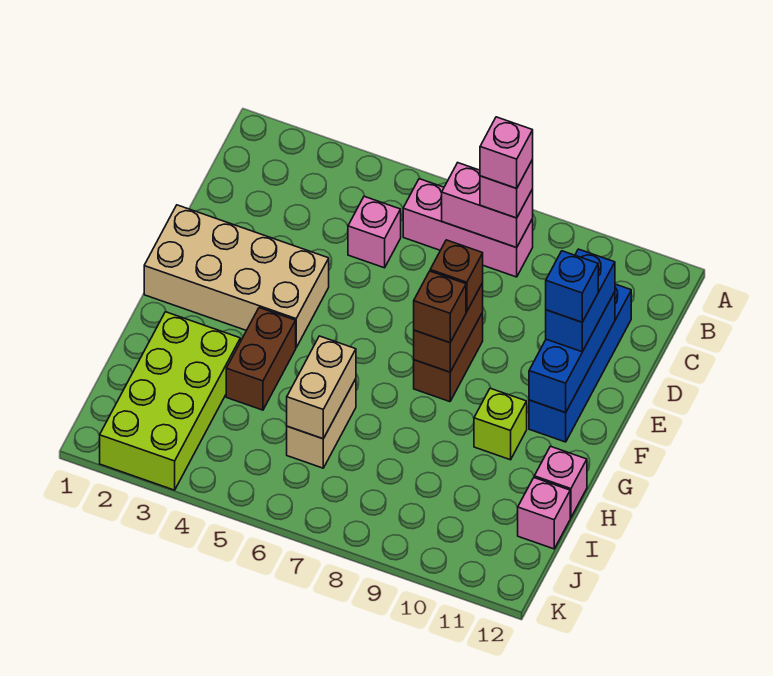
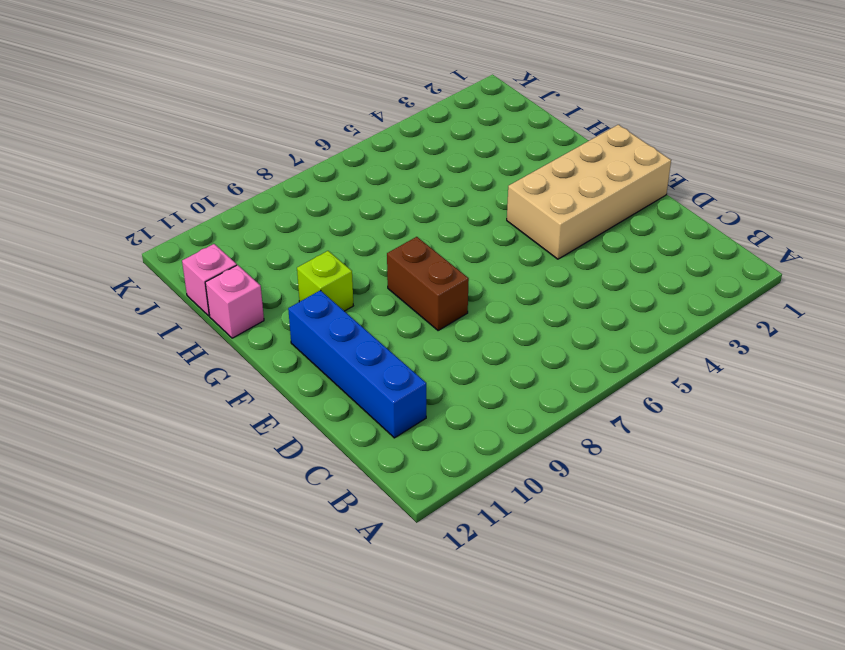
none -> pink brick B6:B8 level 1
none -> pink brick C5 level 1
none -> brown brick G4:H4 level 1

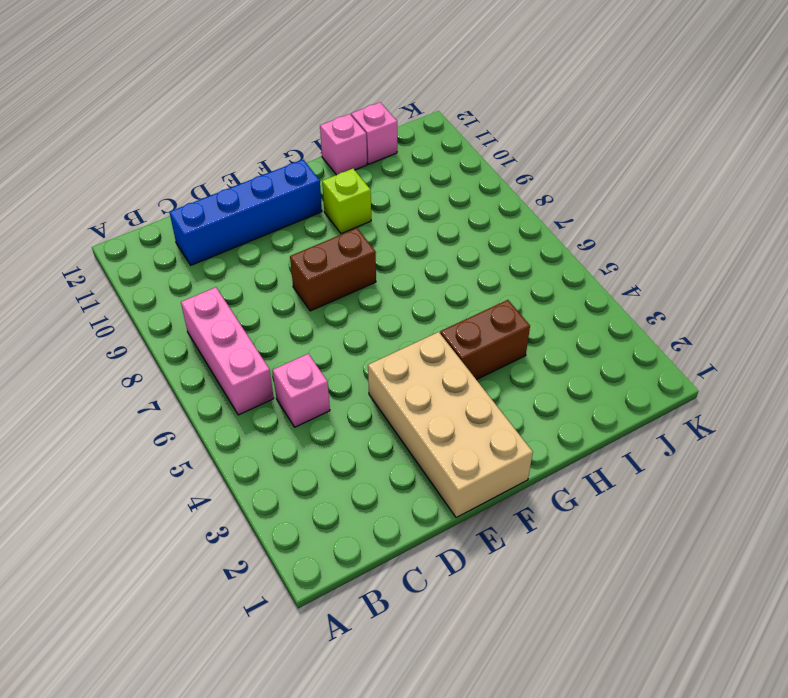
none -> lime brick H2:K3 level 1
none -> tan brick H6:I6 level 1
none -> pink brick B7:B8 level 2

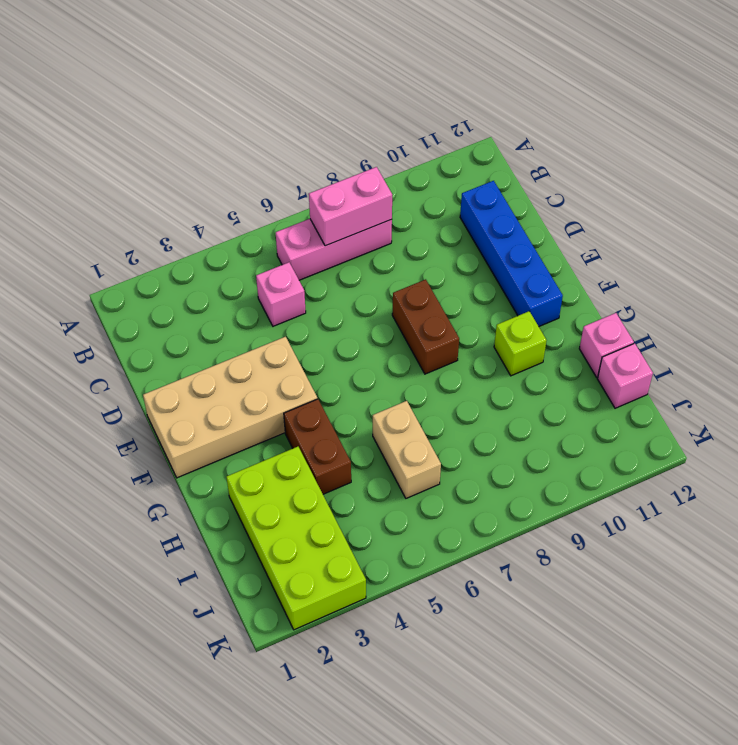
none -> blue brick D11:F11 level 2
none -> brown brick E8:F8 level 2
none -> tan brick H6:I6 level 2

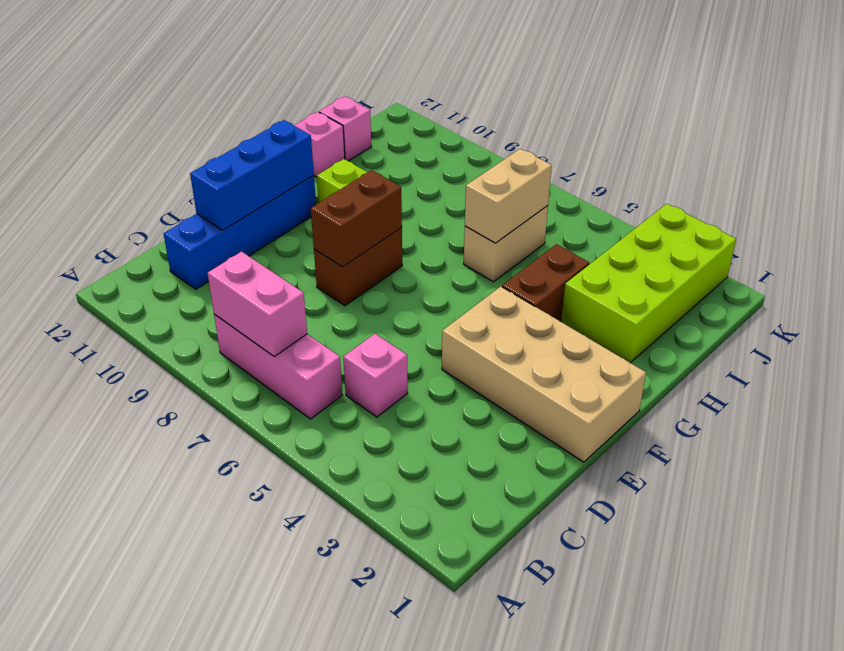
none -> pink brick B8 level 3
none -> blue brick D11:E11 level 3
none -> brown brick E8 level 3

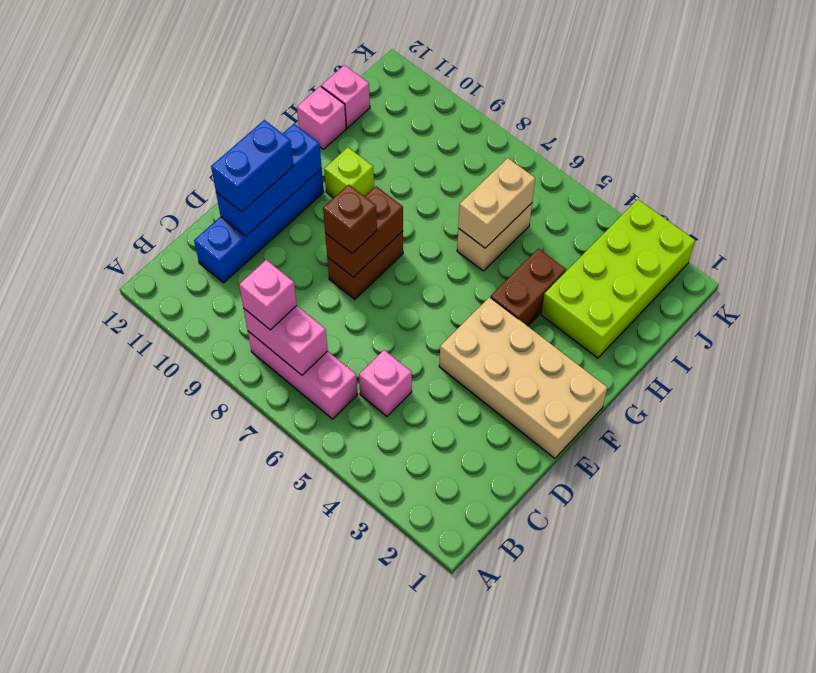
none -> brown brick F8 level 3
none -> pink brick B8 level 4
none -> blue brick E11 level 4

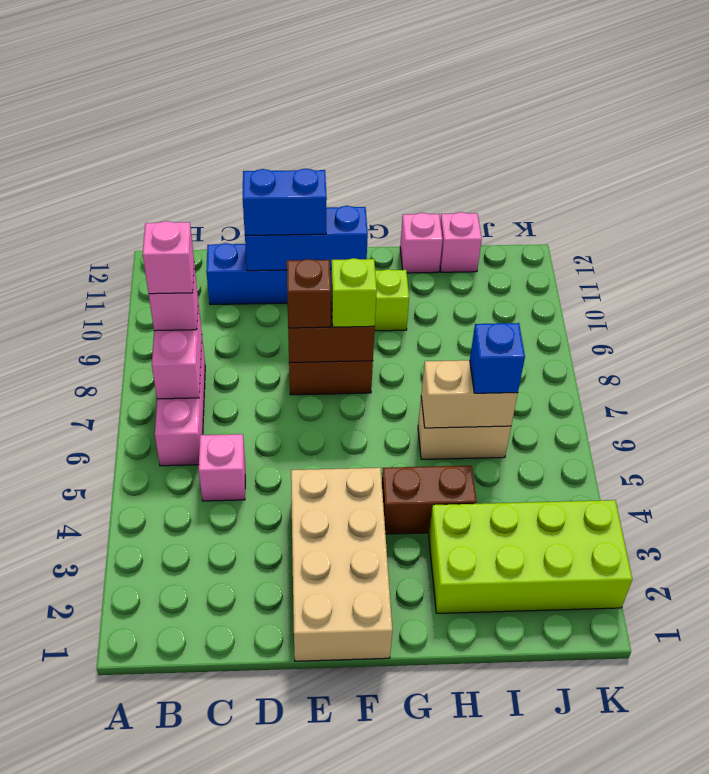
lime brick F8 level 3 -> brown brick F8 level 3
blue brick I6 level 3 -> blue brick E11 level 4

